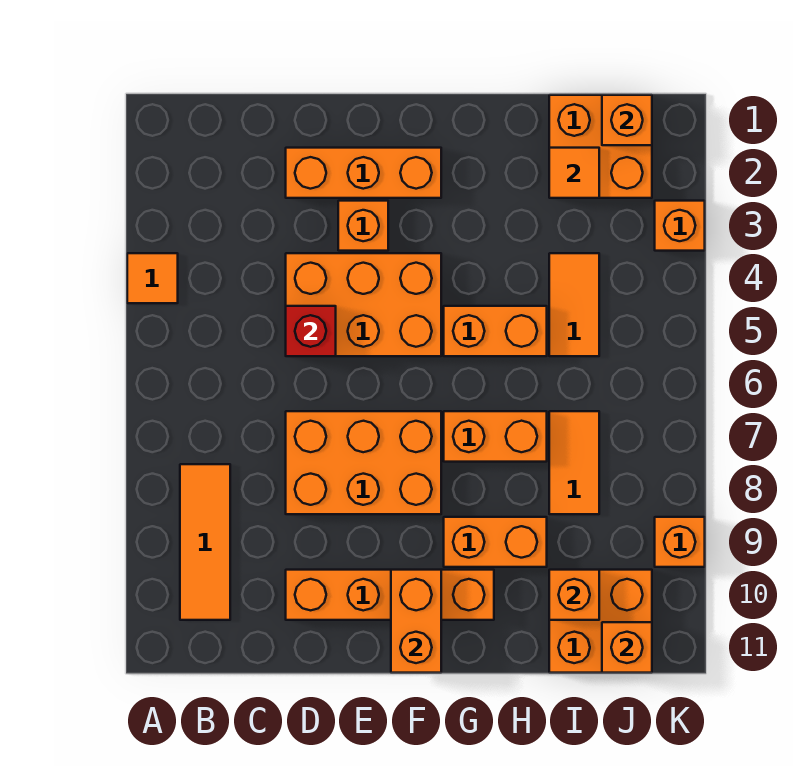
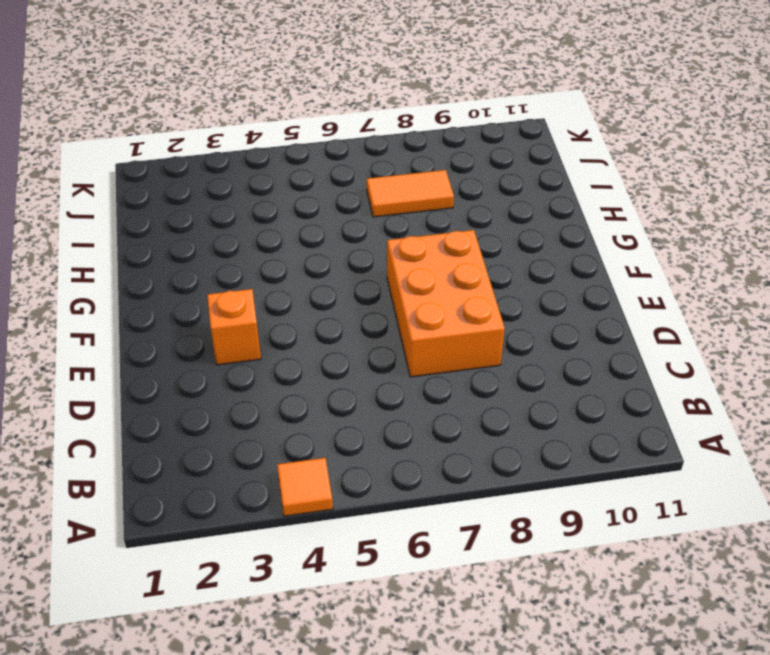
none -> orange tile B8:B10 level 1
none -> orange brick D2:F2 level 1
none -> orange brick D4:F5 level 1

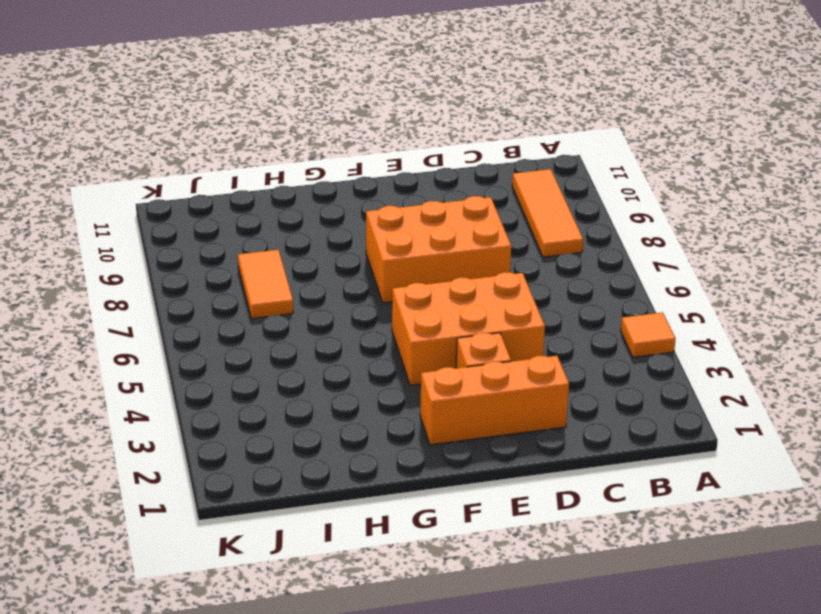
none -> orange brick D10:G10 level 1
none -> orange brick G5:H5 level 1
none -> orange brick G7:H7 level 1

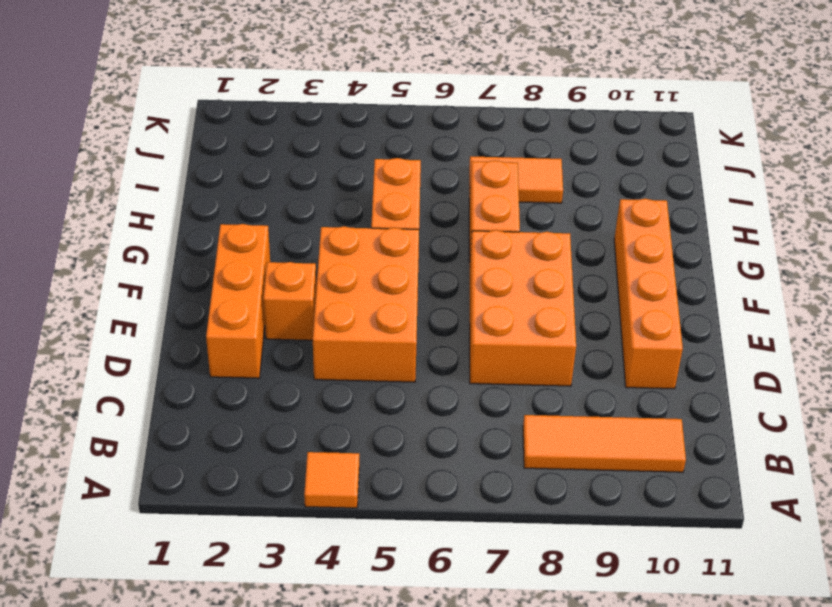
none -> orange brick G9:H9 level 1
none -> orange brick I1:J2 level 1
none -> orange tile I4:I5 level 1

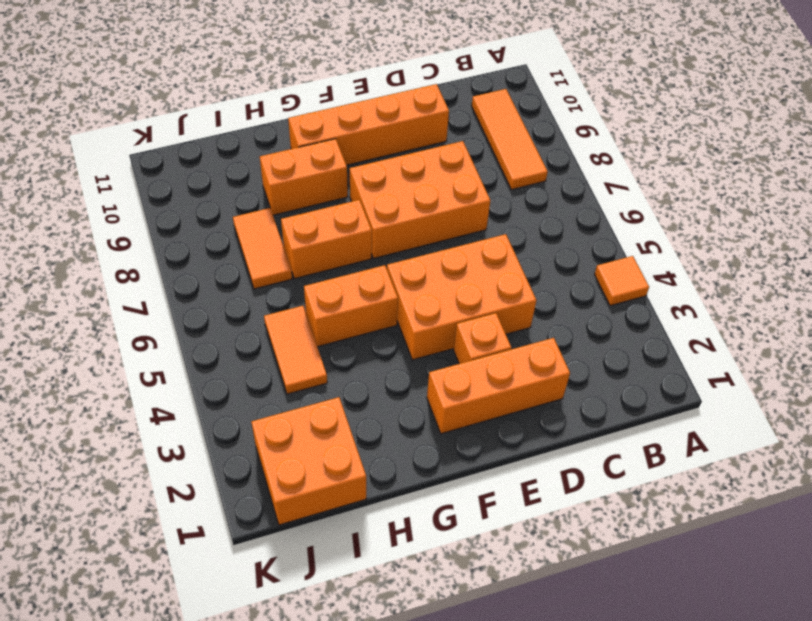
none -> orange brick I10:J11 level 1
none -> orange brick K3 level 1
none -> orange brick K9 level 1

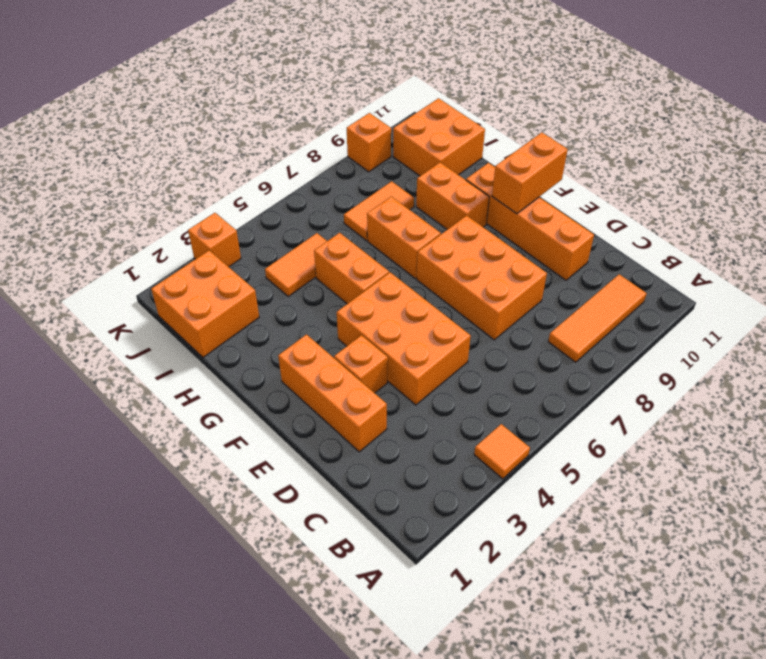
none -> red brick D5 level 2
none -> orange tile I2 level 2
none -> orange brick I10 level 2

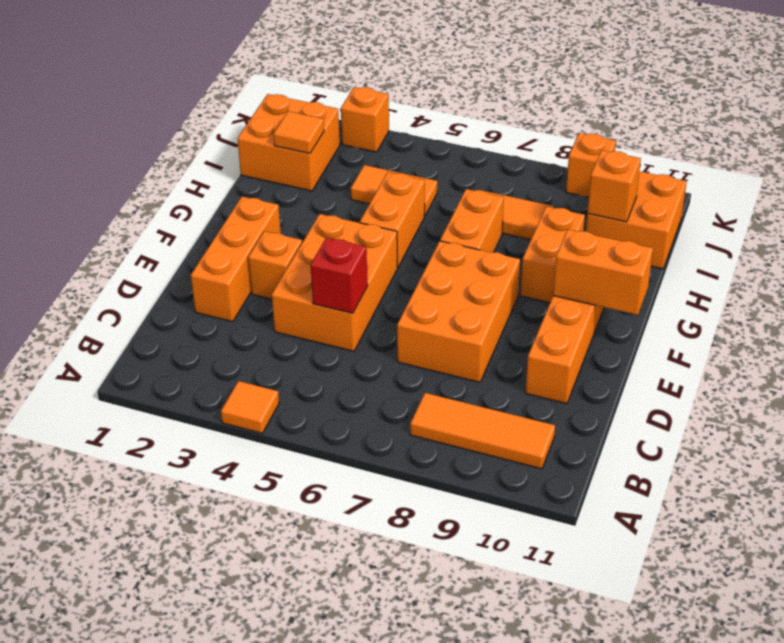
none -> orange brick J1 level 2
none -> orange brick J11 level 2

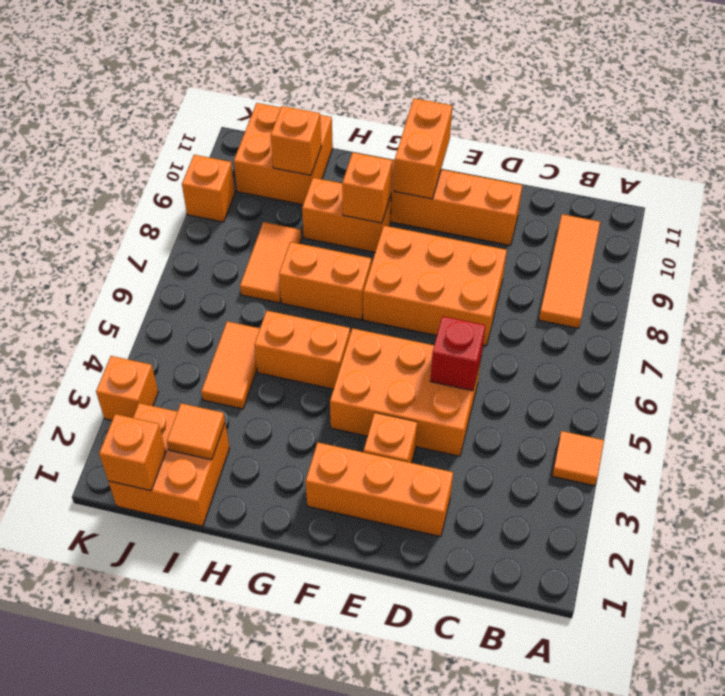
orange brick G9 level 2 -> orange brick J11 level 2

